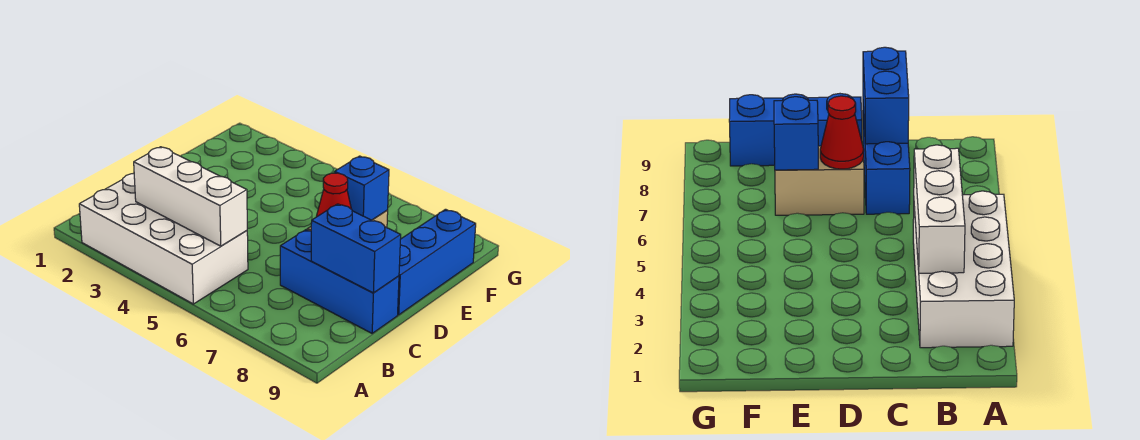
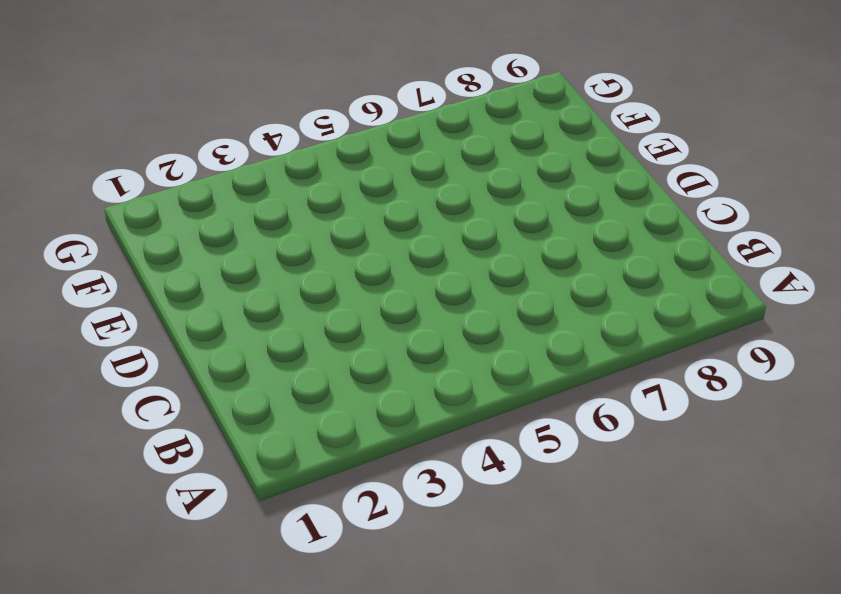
none -> white brick A2:B5 level 1
none -> blue brick C7:C9 level 1

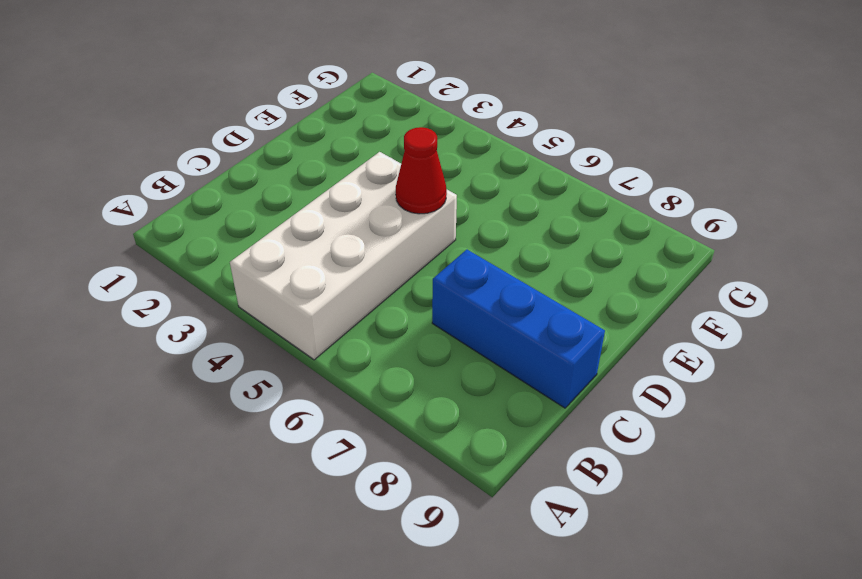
white brick A4:D5 level 1 -> white brick A2:B5 level 1
red cone D5 level 2 -> red cone D7 level 2
none -> tan brick D7:E7 level 1
none -> blue brick D9:F9 level 1

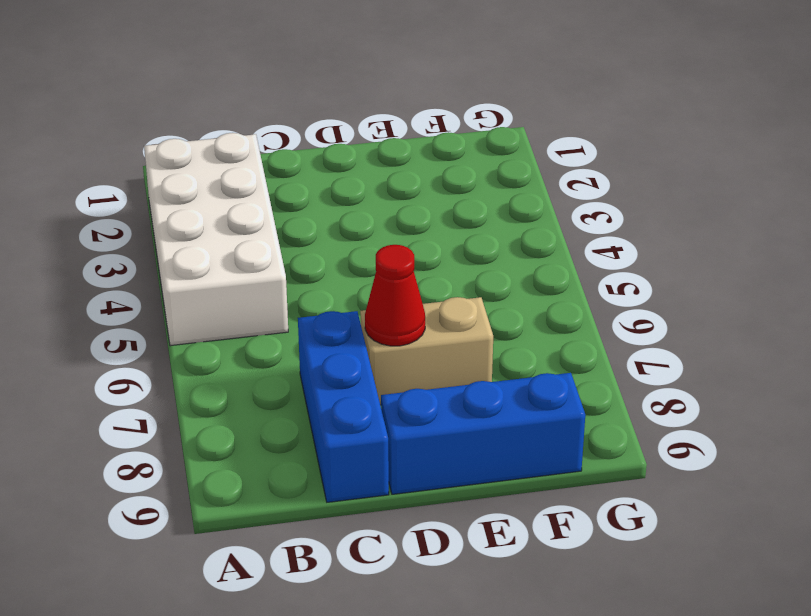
none -> white brick B3:B5 level 2
none -> blue brick C8:C9 level 2

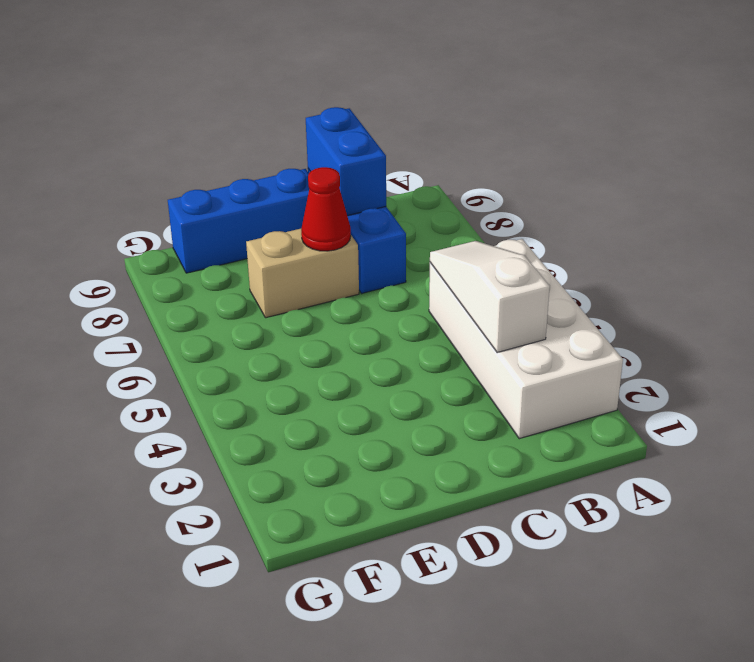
white slope B3:B5 level 2 top 3 -> white brick B3:B5 level 2
none -> blue brick E7 level 2

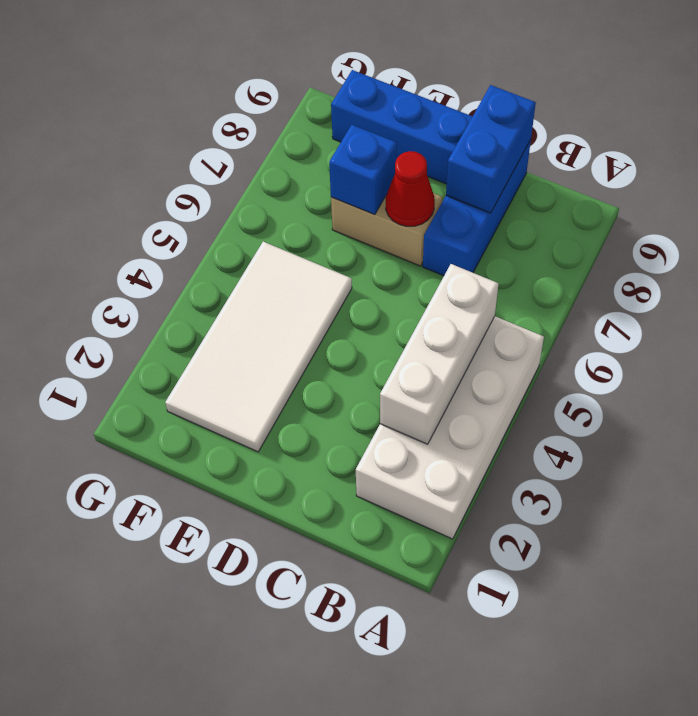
white tile E2:F5 level 1 -> none

